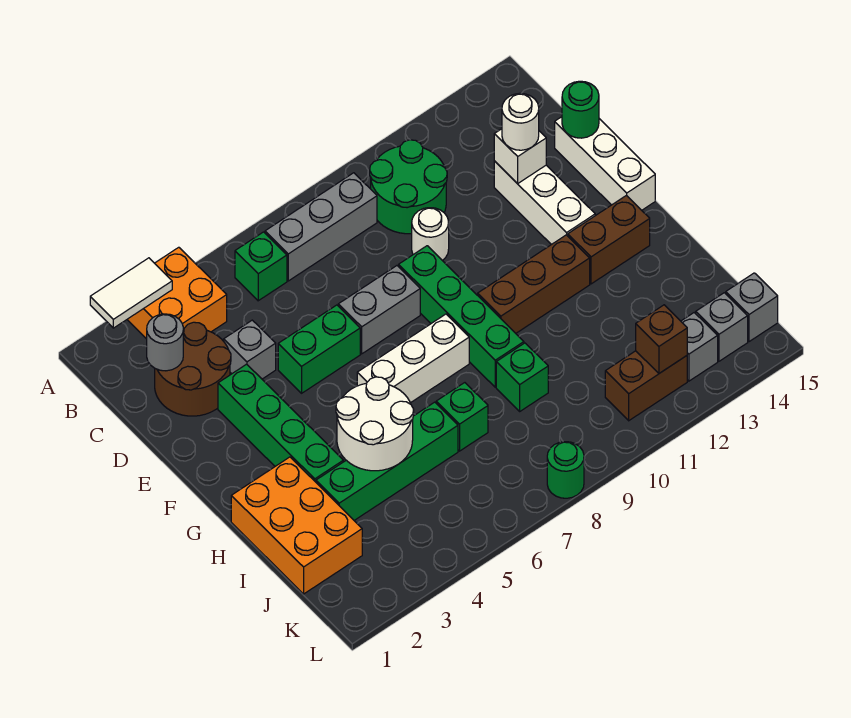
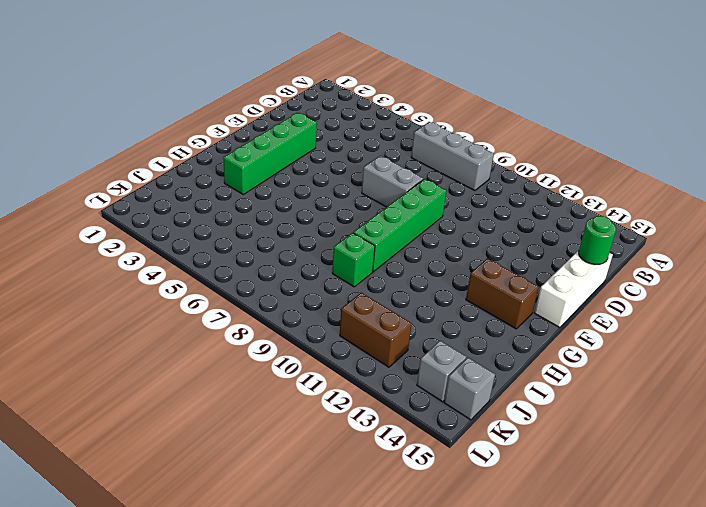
none -> orange brick A3:B4 level 1
none -> green brick B6 level 1
none -> green round brick B10:C11 level 1
none -> brown round brick C2:D3 level 1

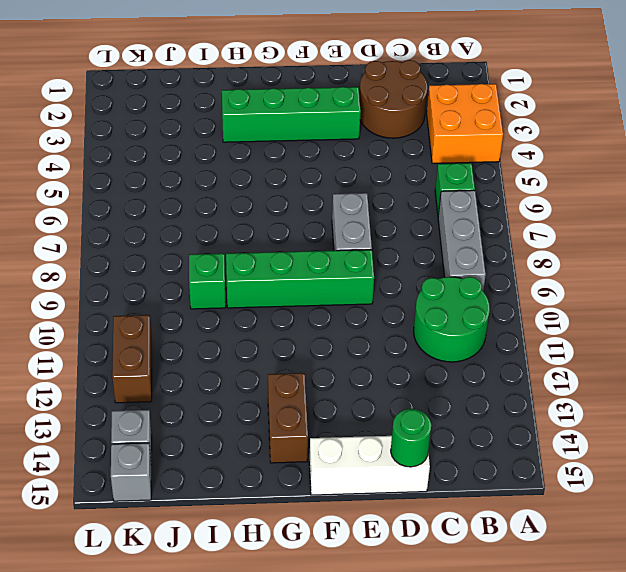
none -> grey brick D4 level 1
none -> white round brick D10 level 1
none -> white brick D13:F13 level 1
none -> green brick E5:E6 level 1

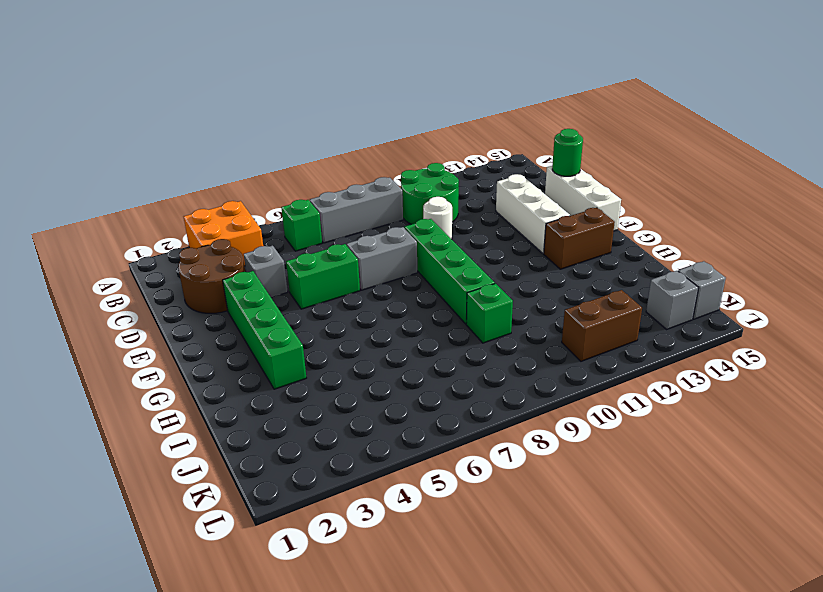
none -> white brick G6:G8 level 1
none -> brown brick G10:G12 level 1
none -> orange brick H1:J2 level 1
none -> green brick I3:I6 level 1

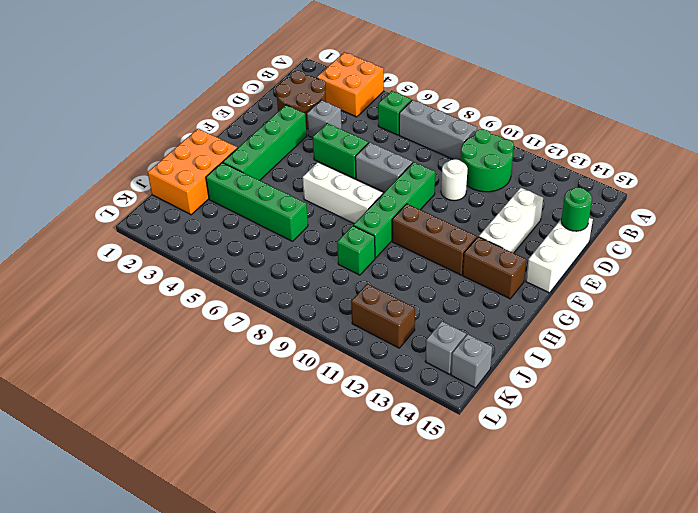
none -> green brick I7 level 1
none -> grey brick K13 level 1
none -> green round brick L8 level 1
none -> white tile A2:A3 level 2

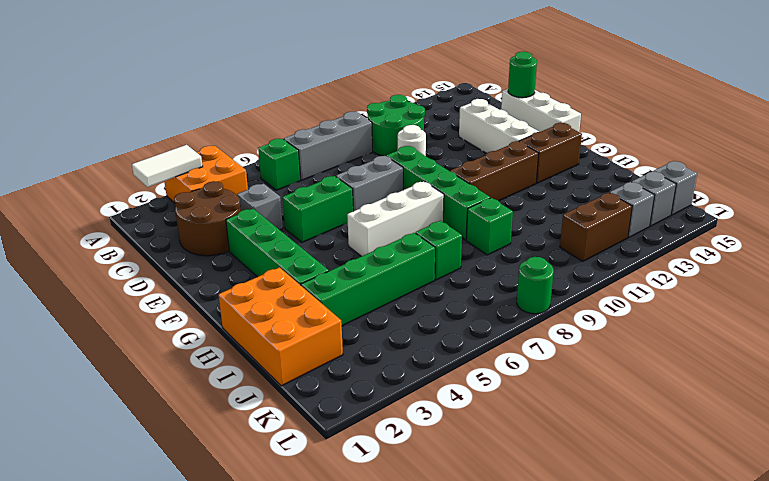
none -> grey round brick C2 level 2
none -> white brick D13 level 2
none -> white round brick H4:I5 level 2
none -> brown brick K12 level 2

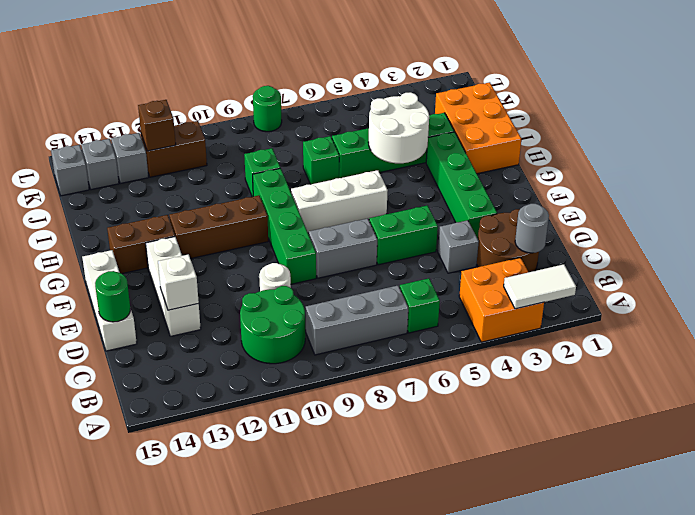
none -> white round brick D13 level 3

